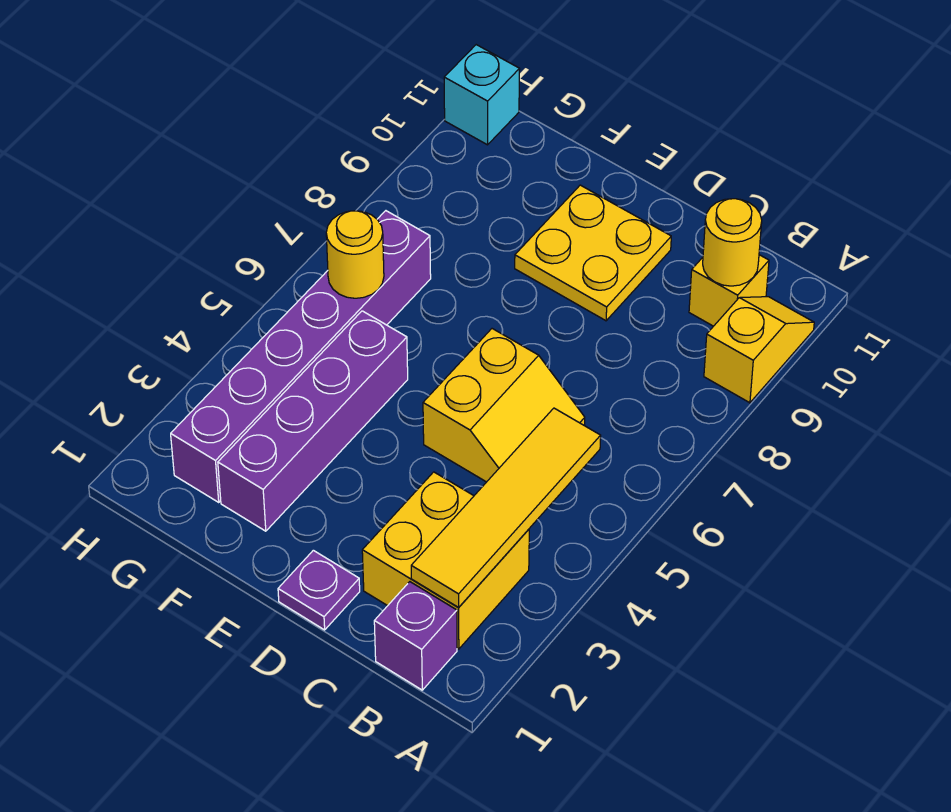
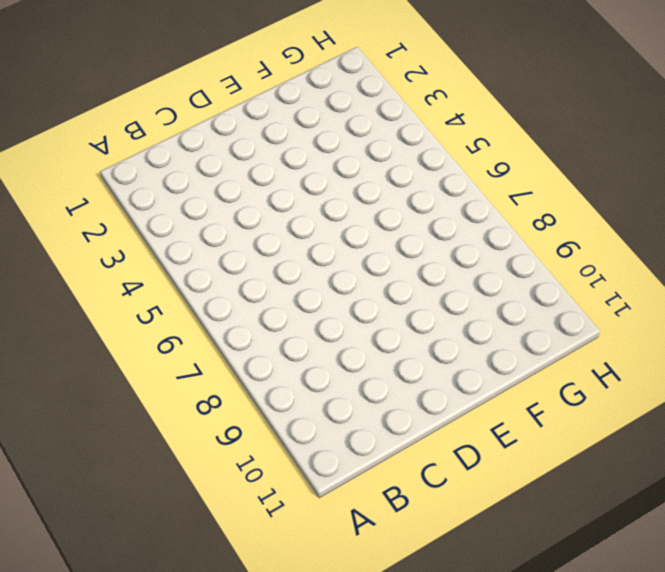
none -> yellow slope A9:A10 level 1 top 9
none -> purple brick B1 level 1
none -> yellow brick B2:C3 level 1

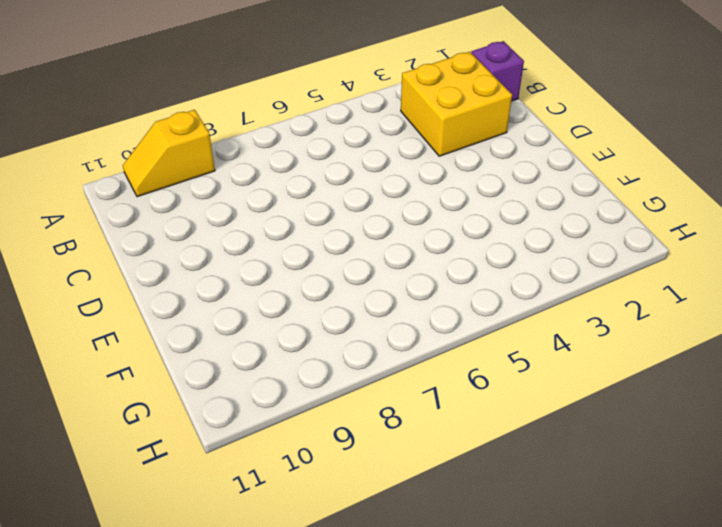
none -> yellow brick B10 level 1
none -> yellow slope C5:D6 level 1 top D
none -> purple plate D1 level 1

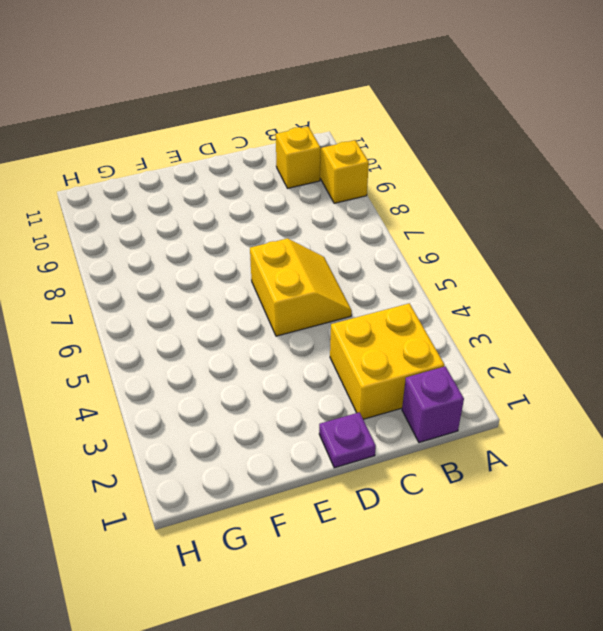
none -> yellow plate D9:E10 level 1
none -> purple brick F2:F5 level 1
none -> purple brick G2:G7 level 1

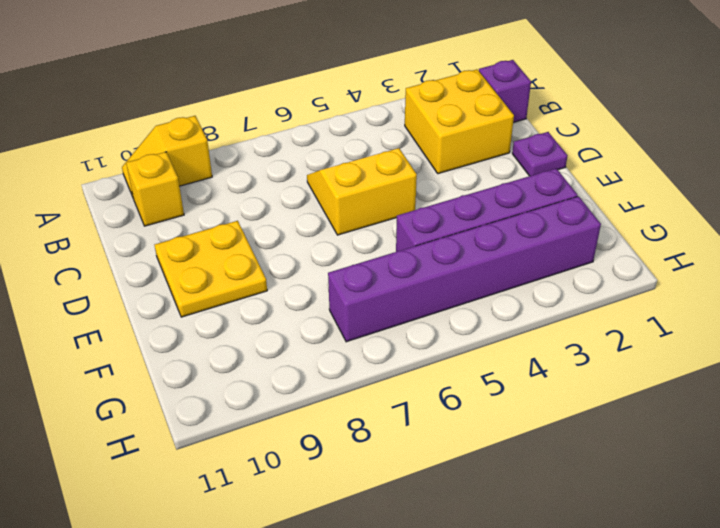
none -> cyan brick H11 level 1
none -> yellow tile B2:B5 level 2
none -> yellow round brick B10 level 2

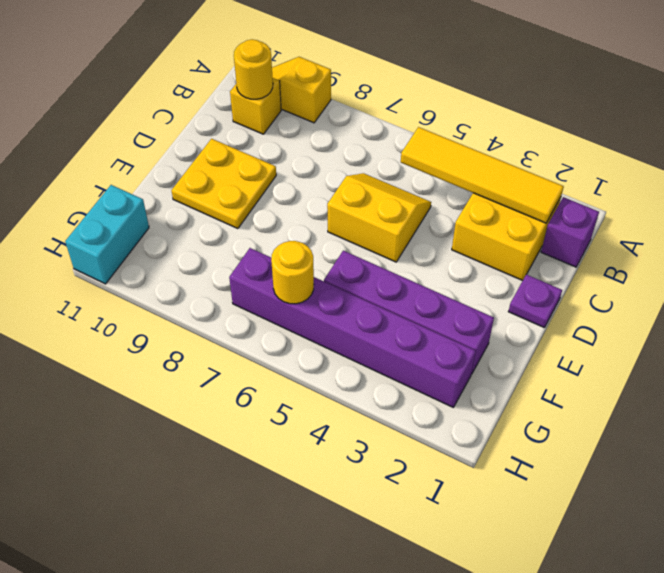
cyan brick G11:H11 level 1 -> cyan brick H11 level 1

